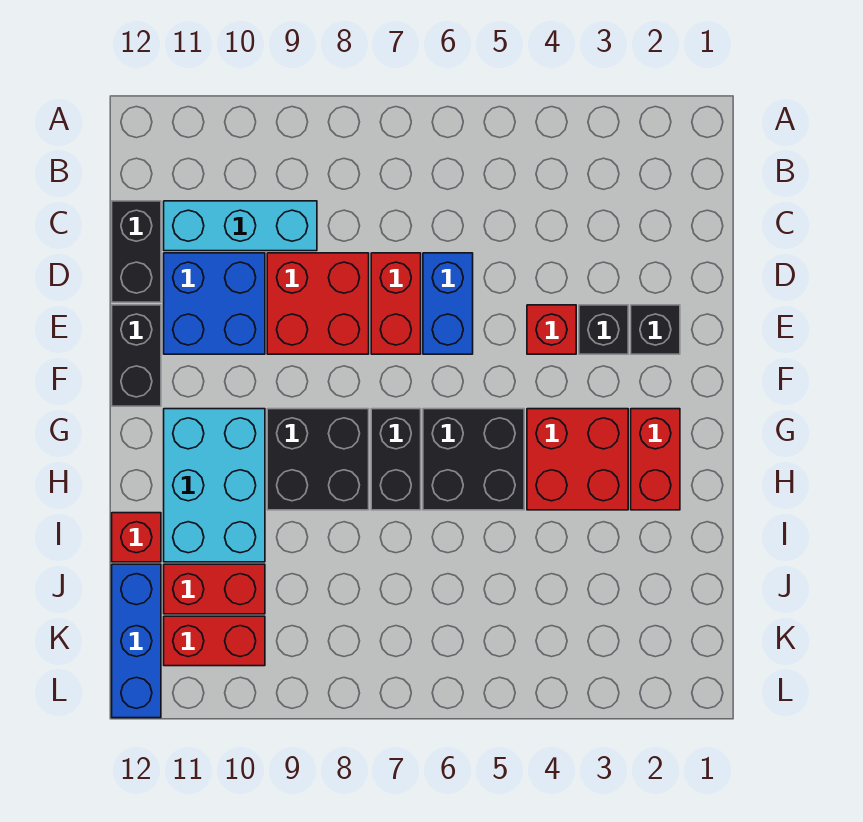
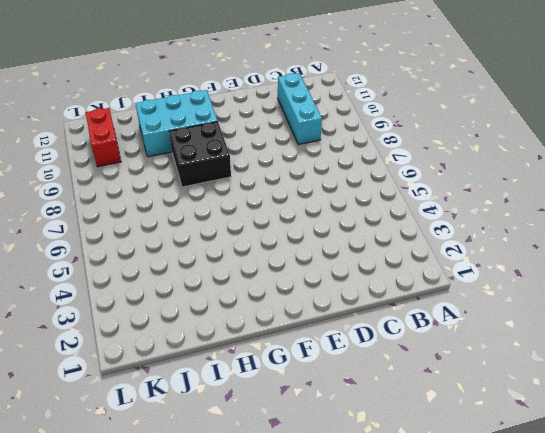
none -> black brick C12:D12 level 1
none -> blue brick D6:E6 level 1
none -> red brick D7:E7 level 1

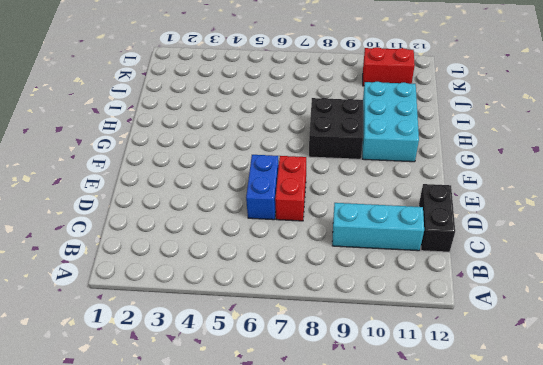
none -> red brick D8:E9 level 1
none -> blue brick D10:E11 level 1
none -> black brick E2 level 1

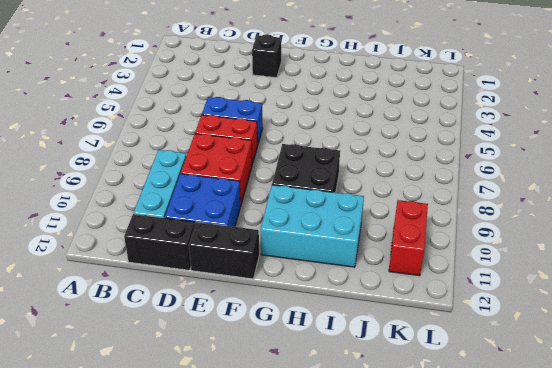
none -> black brick E3 level 1
none -> red brick E4 level 1
none -> red brick G2:H2 level 1

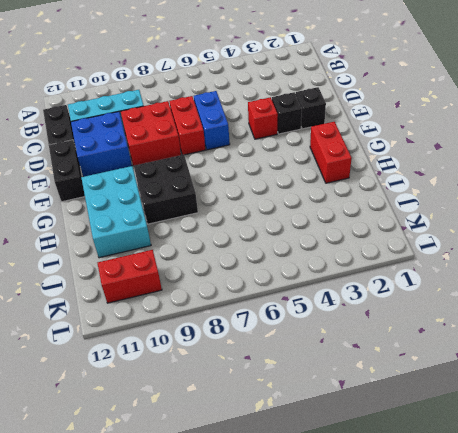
none -> red brick G3:H4 level 1
none -> black brick G5:H6 level 1
none -> black brick G7:H7 level 1

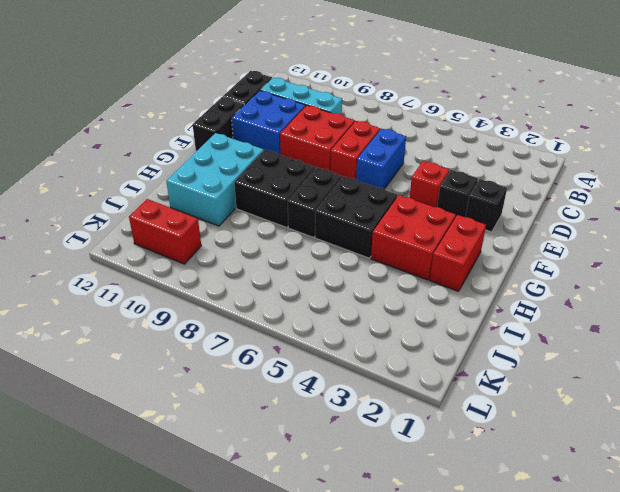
none -> red brick I12 level 1
none -> red brick J10:J11 level 1
none -> blue brick J12:L12 level 1

